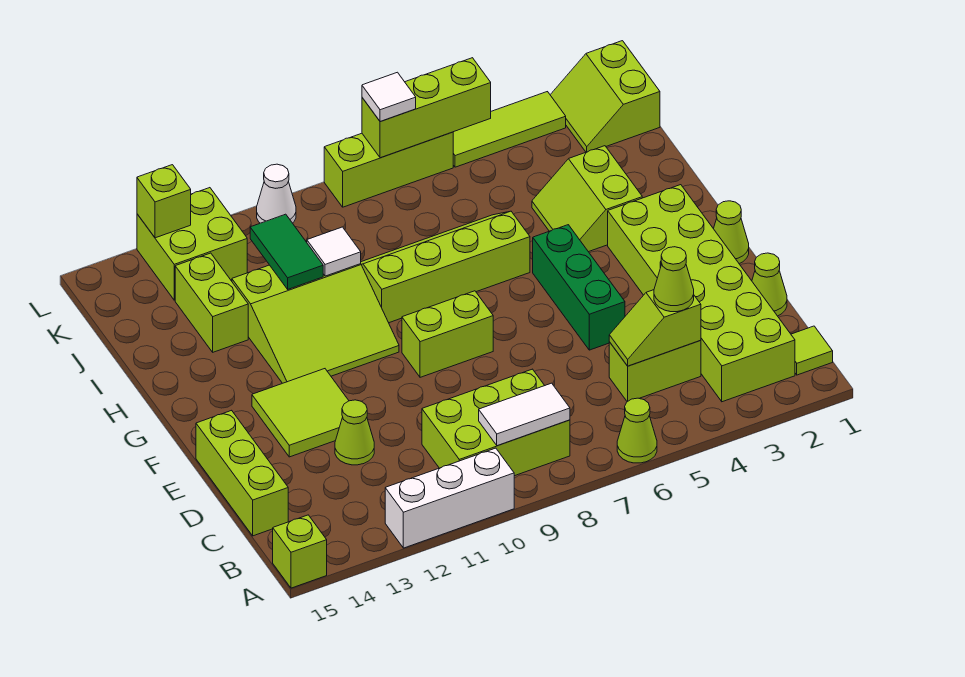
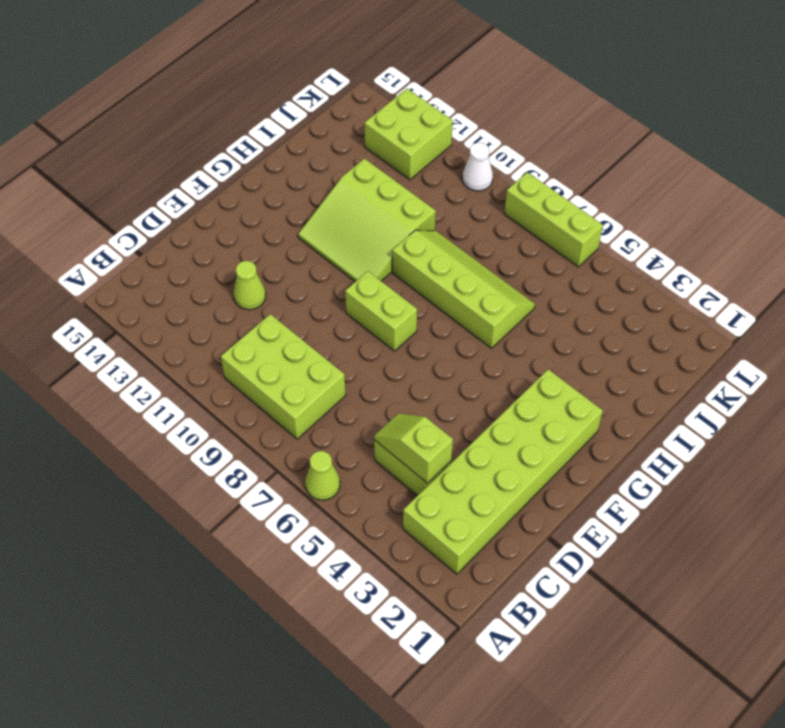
none -> white brick A10:A12 level 1
none -> lime brick A15 level 1
none -> lime tile B1 level 1
none -> lime brick C15:E15 level 1

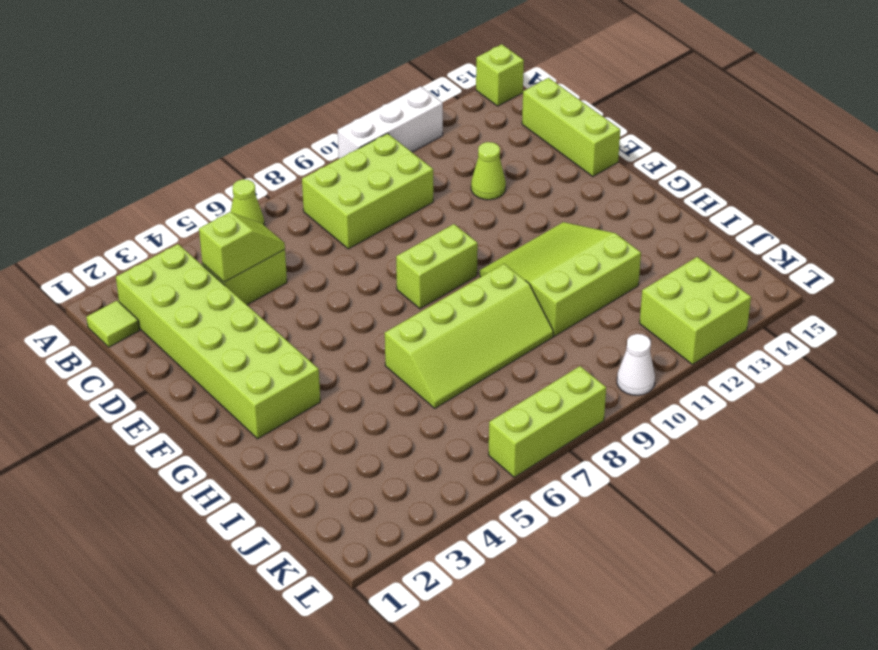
none -> lime cone D1 level 1
none -> green brick E5:G5 level 1
none -> lime tile E12:F13 level 1
none -> lime cone F1 level 1

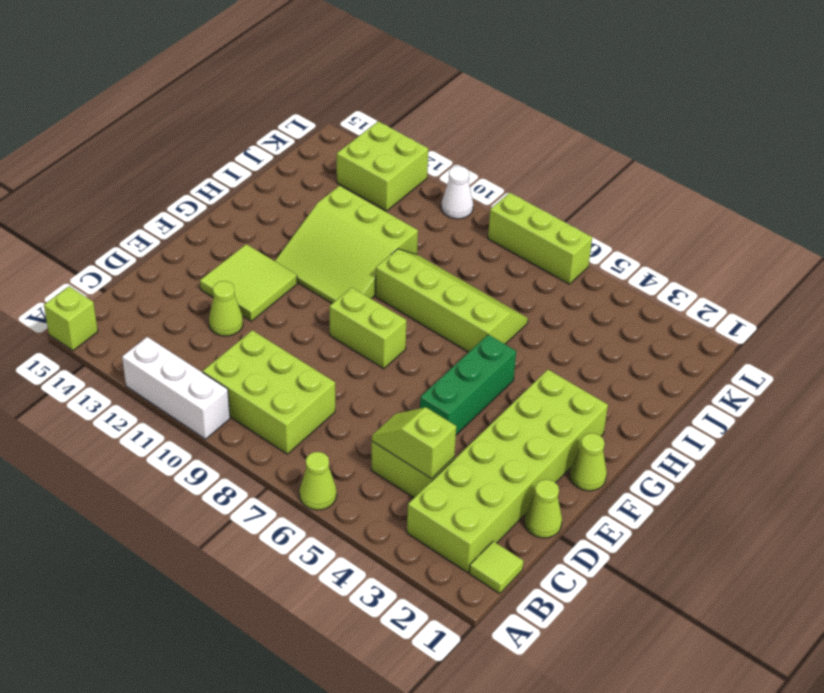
none -> lime brick C15:E15 level 1
none -> lime slope H3:I4 level 1 top 3
none -> lime brick I13:J13 level 1
none -> lime slope K1:L2 level 1 top 1

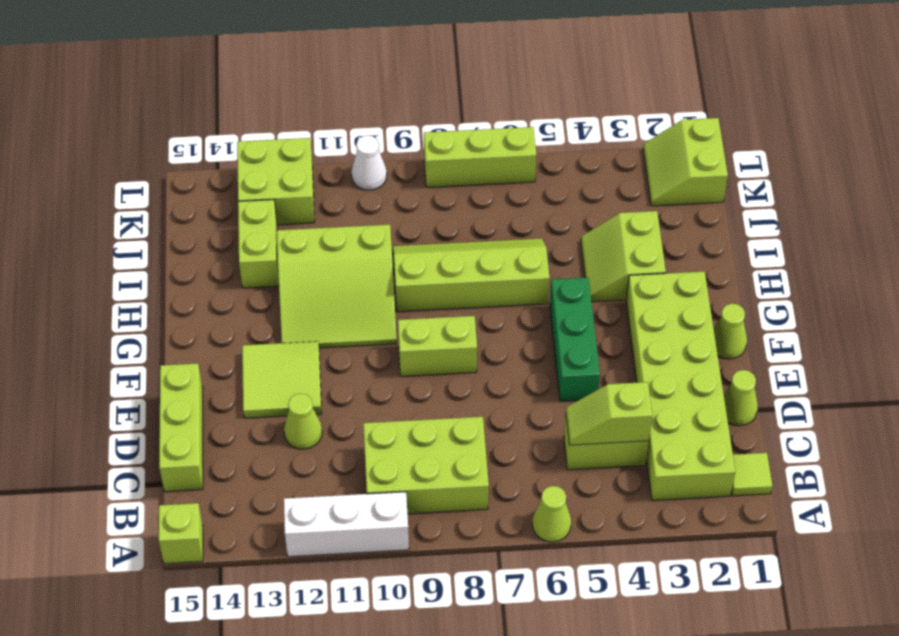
none -> lime tile L3:L5 level 1
none -> white tile B8:B9 level 2
none -> white tile I10 level 2
none -> green tile I11:J11 level 2

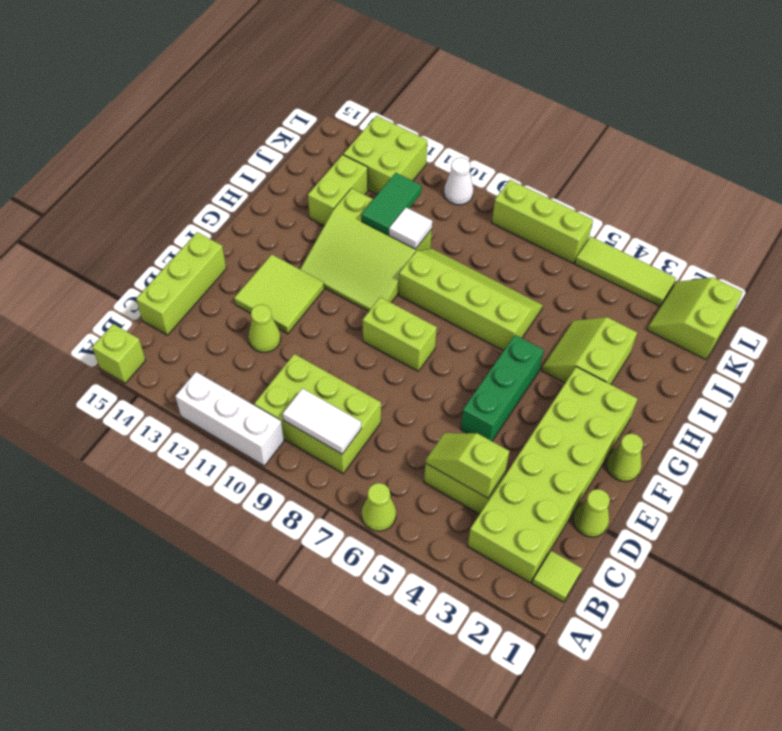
none -> lime brick L5:L7 level 2
none -> lime brick L13 level 2
none -> lime cone C4 level 3
none -> white tile L7 level 3

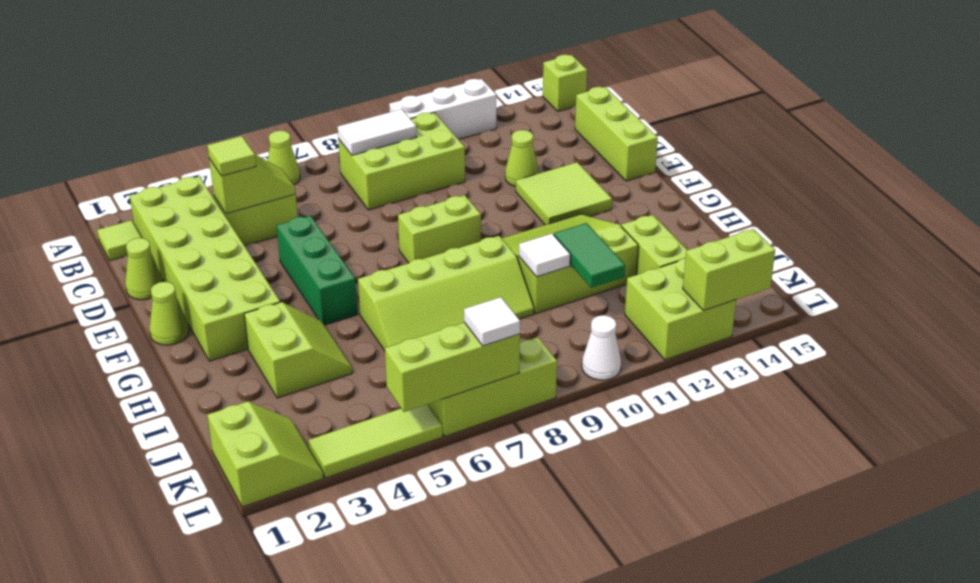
lime tile C4 level 3 -> lime cone C4 level 3
lime brick L13:L14 level 2 -> lime brick L13 level 2

